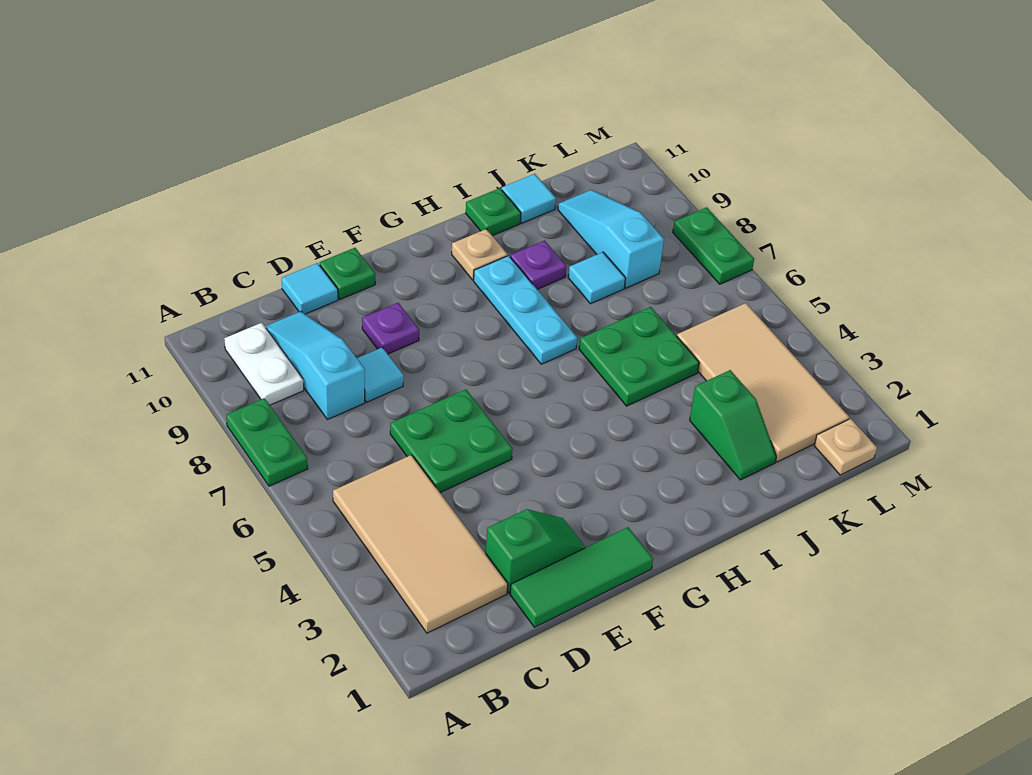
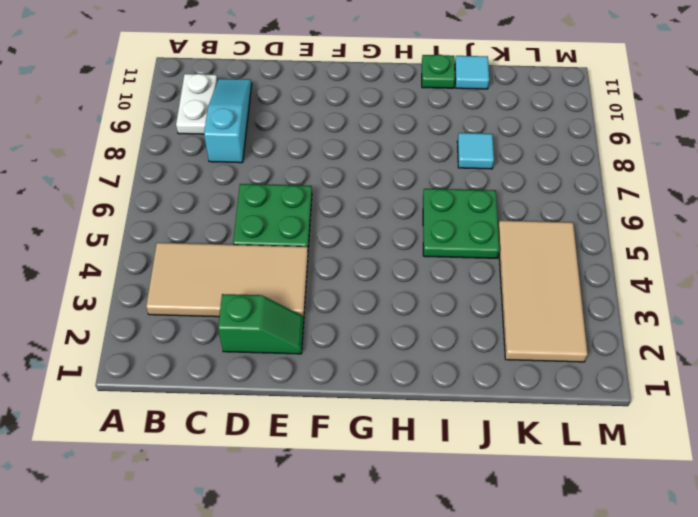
tan tile B3:E4 level 1 -> tan tile B2:C5 level 1
none -> green plate A7:A8 level 1
none -> green tile D1:F1 level 1
none -> cyan tile D8 level 1

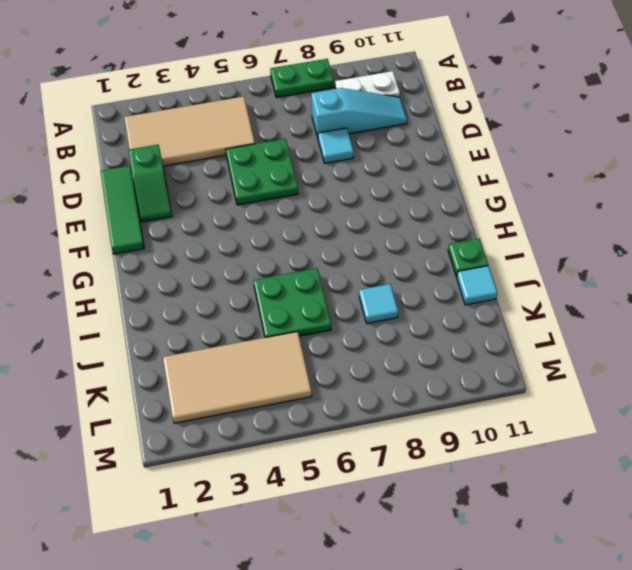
none -> cyan tile D11 level 1
none -> purple plate E9 level 1
none -> green plate E11 level 1

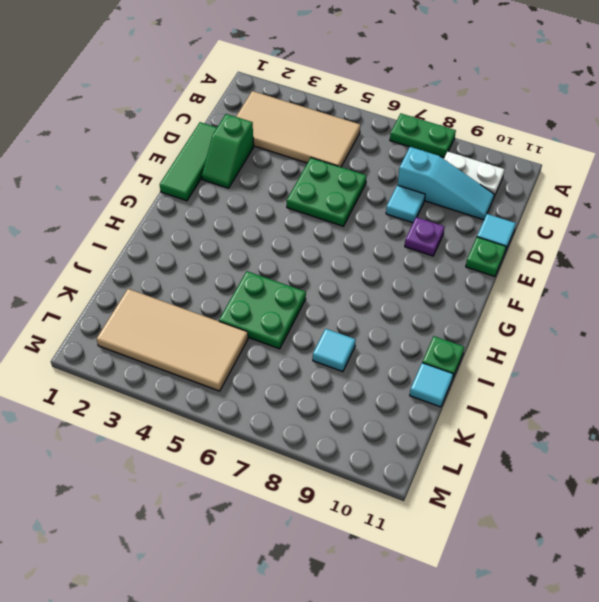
none -> cyan plate H7:H9 level 1
none -> tan plate H10 level 1
none -> purple plate I9 level 1

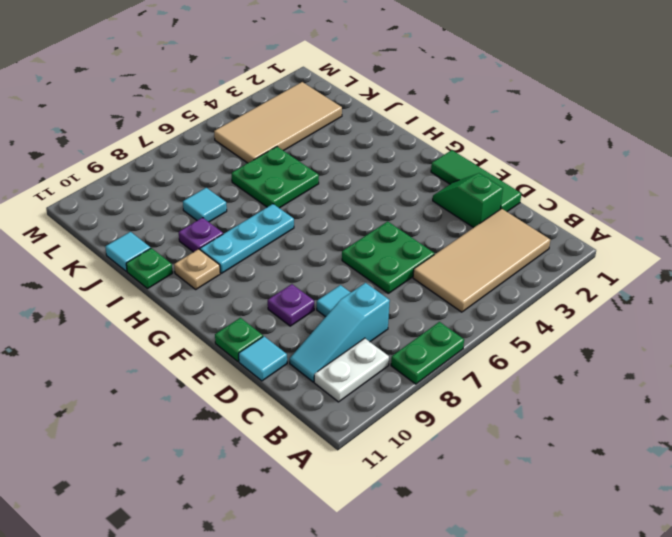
none -> green slope J2:J3 level 1 top 3
none -> cyan slope K8:K10 level 1 top 8
none -> tan plate L1 level 1

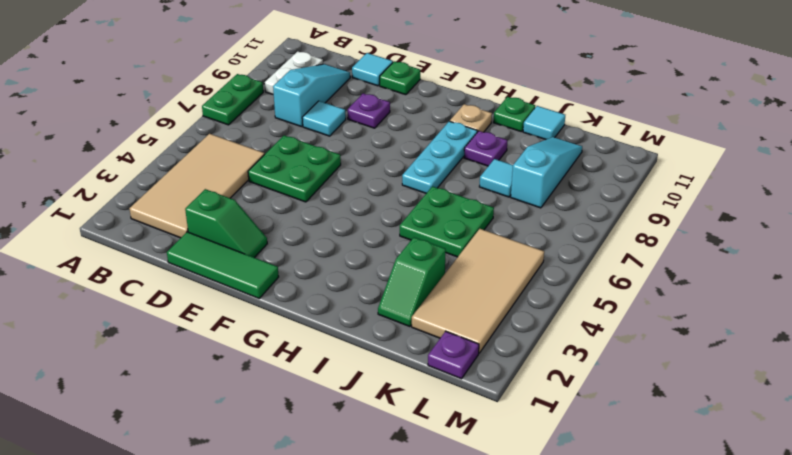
purple plate L1 level 1 -> tan plate L1 level 1
none -> green plate M7:M8 level 1

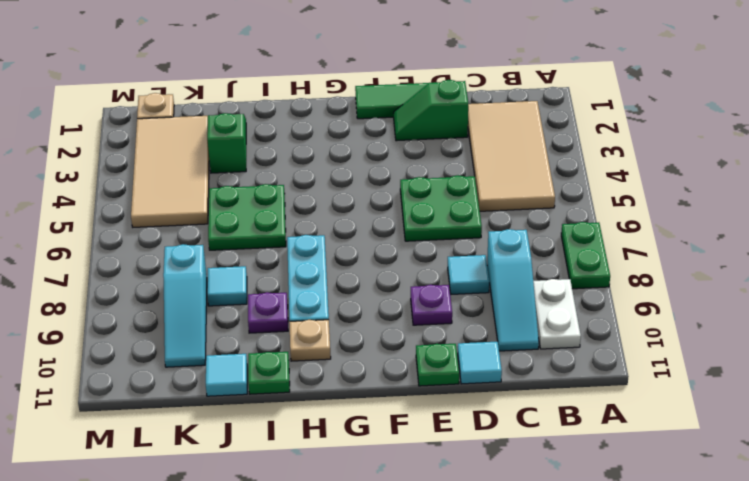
none -> green plate M7:M8 level 1

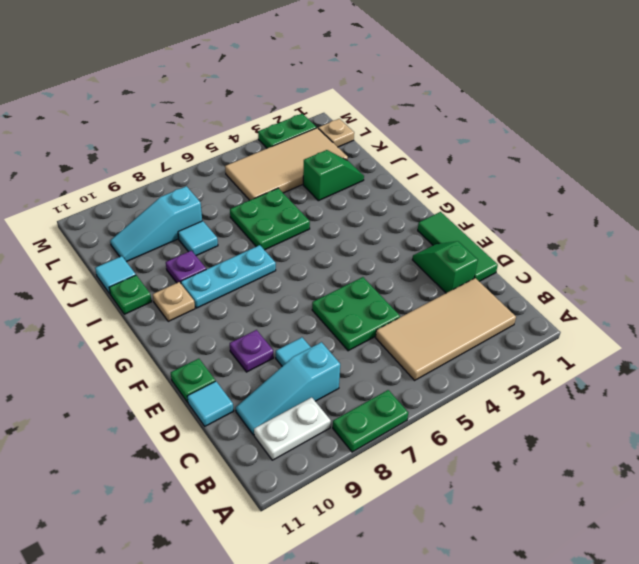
green plate M2:M3 level 1 -> green plate M7:M8 level 1

